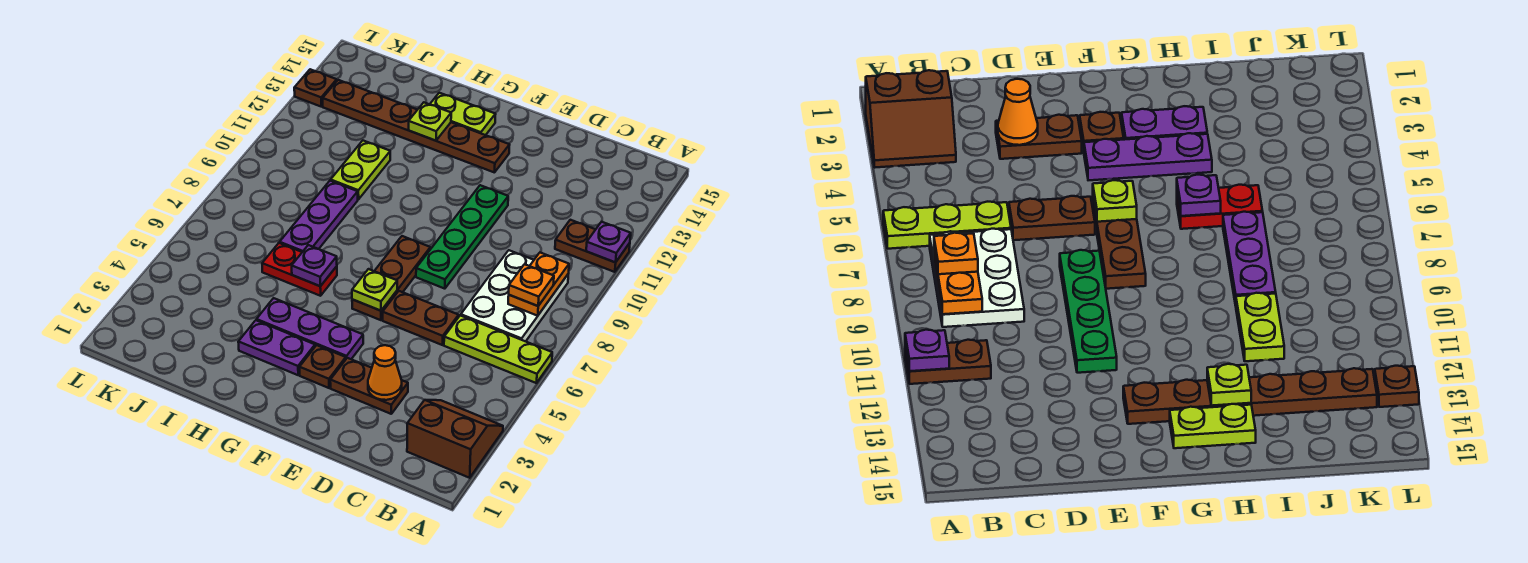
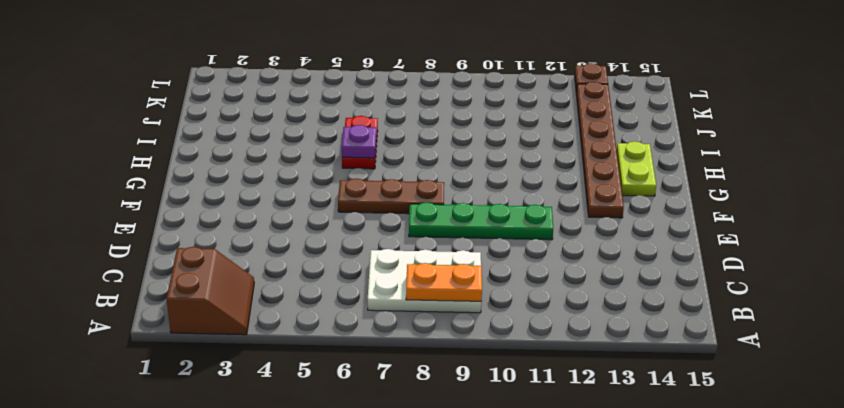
none -> lime plate A6:C6 level 1
none -> brown plate A11:B11 level 1
none -> brown plate D3:E3 level 1

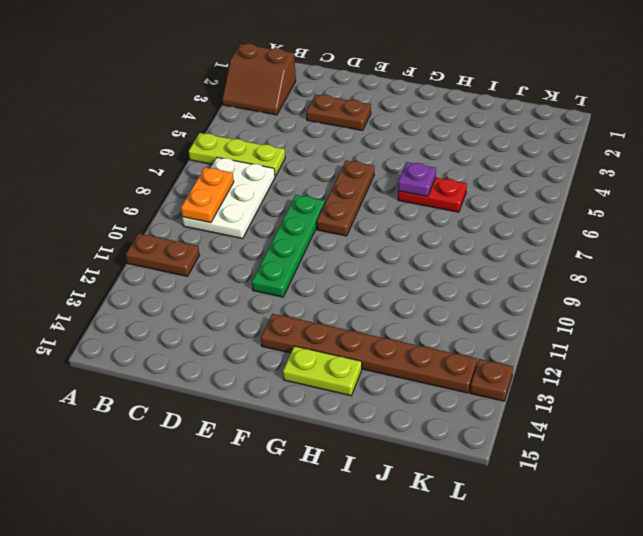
none -> brown plate D6:E6 level 1
none -> brown plate F3 level 1
none -> purple plate F4:H4 level 1

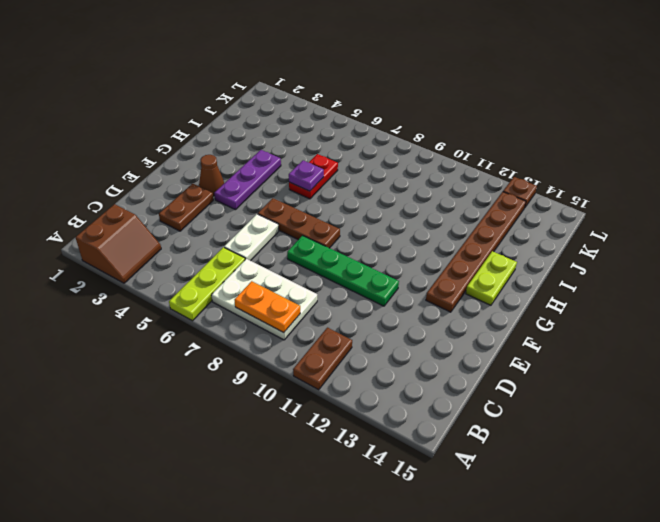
white plate D6:E6 level 1 -> brown plate D6:E6 level 1
brown cone F3 level 1 -> brown plate F3 level 1
none -> purple plate G3:H3 level 1
none -> purple plate I7:I9 level 1
none -> lime plate I10:I11 level 1

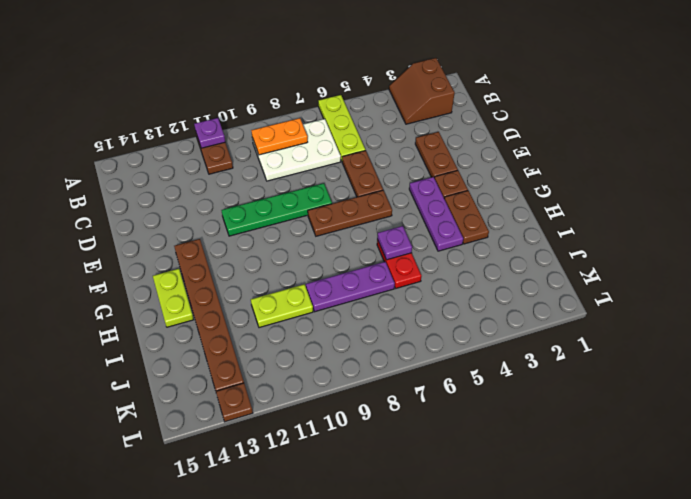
brown plate G3:H3 level 1 -> purple plate G3:H3 level 1
none -> orange cone D3 level 2
none -> lime plate F6 level 2
none -> lime plate H13 level 2

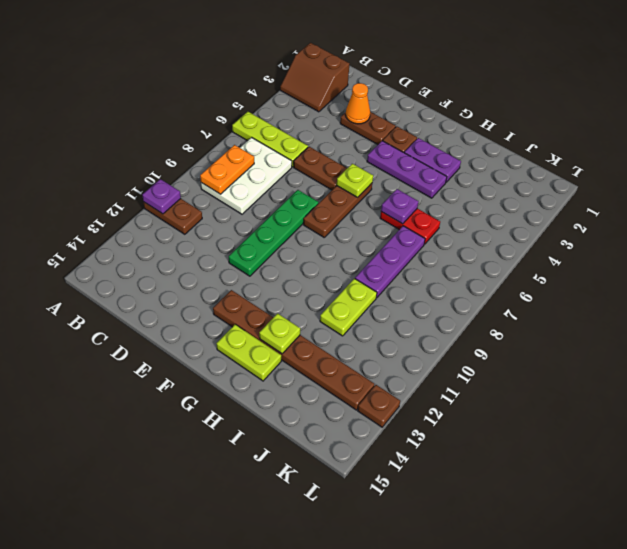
none -> orange plate B8 level 3

